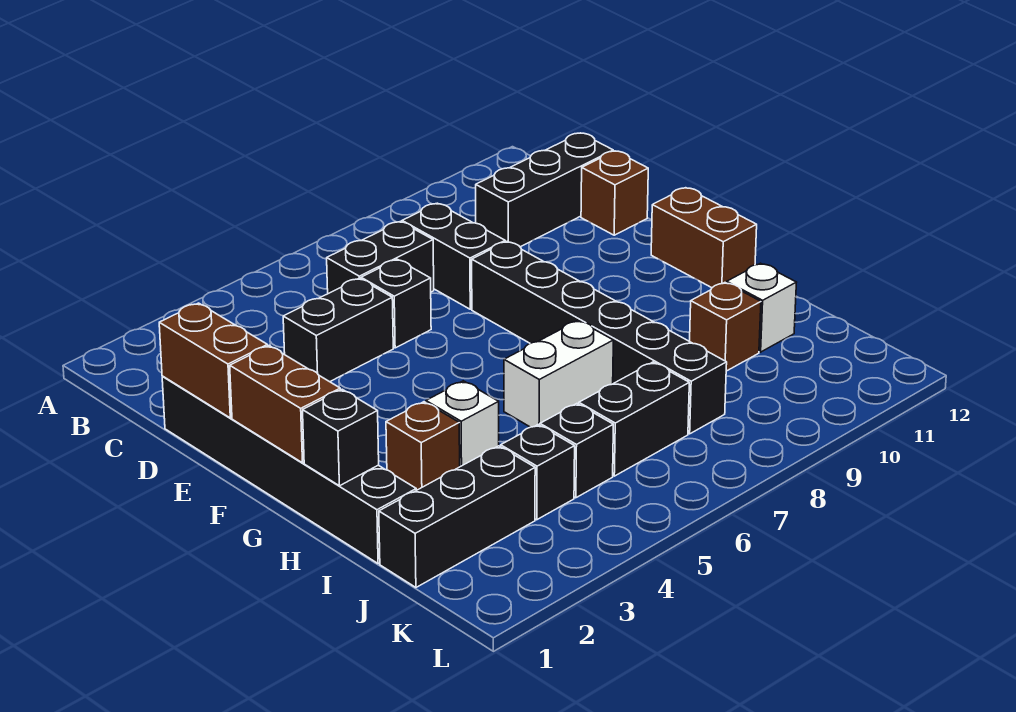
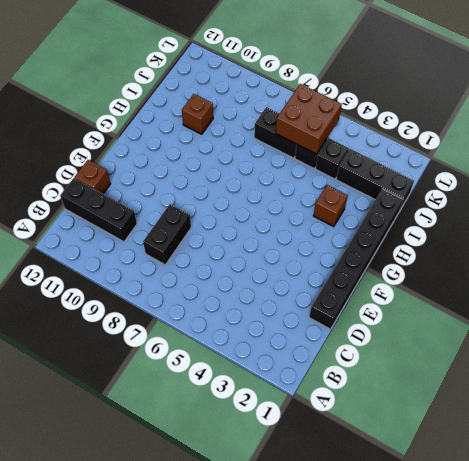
brown brick J5:K6 level 2 -> none
none -> black brick C6:C7 level 1
none -> black brick D4:D5 level 1
none -> black brick D6 level 1

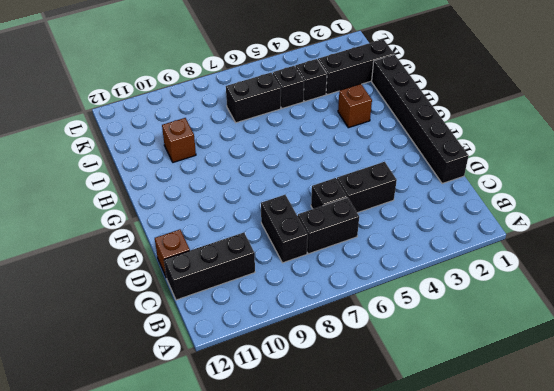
none -> black brick E8:J8 level 1
none -> brown brick F12:G12 level 1
none -> white brick H4 level 1

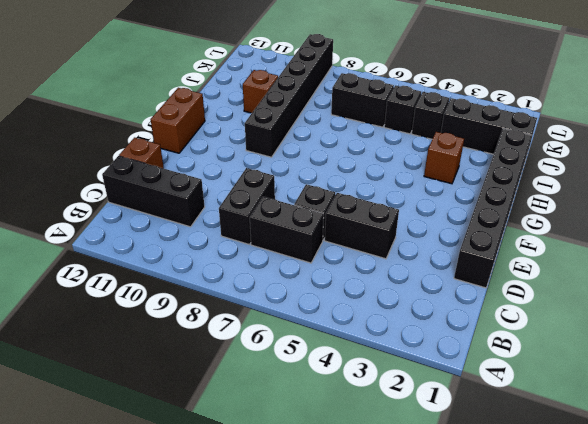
black brick G9:L9 level 1 -> black brick E8:J8 level 1
none -> white brick H4 level 1
none -> white brick H6:H7 level 1
none -> white brick I11 level 1

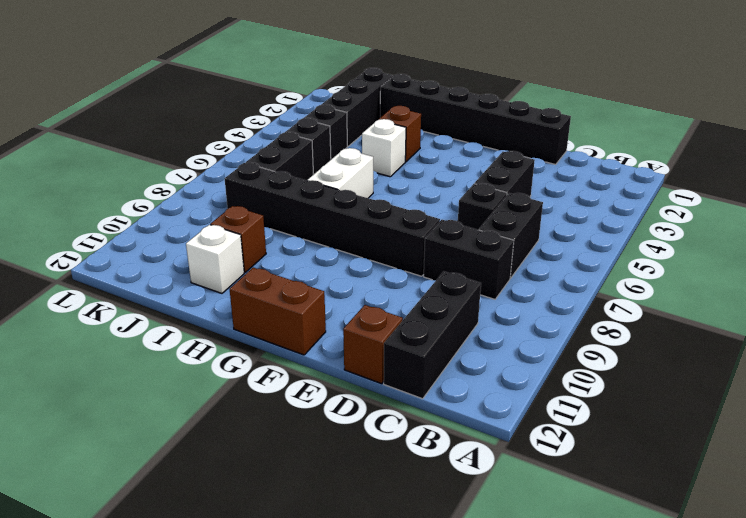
none -> brown brick D1:E1 level 2
none -> brown brick F1:G1 level 2
none -> black brick H1 level 2

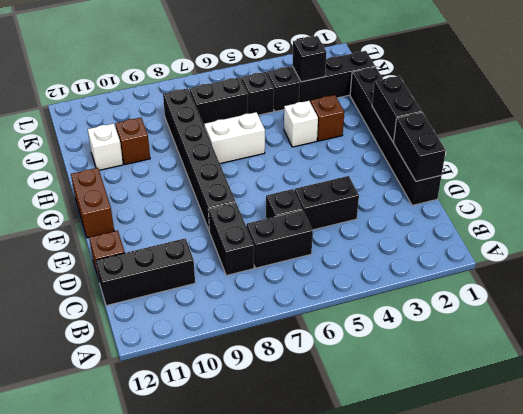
black brick D1:E1 level 2 -> brown brick D1:E1 level 2
black brick F1:G1 level 2 -> brown brick F1:G1 level 2
black brick J3 level 2 -> black brick H1 level 2

